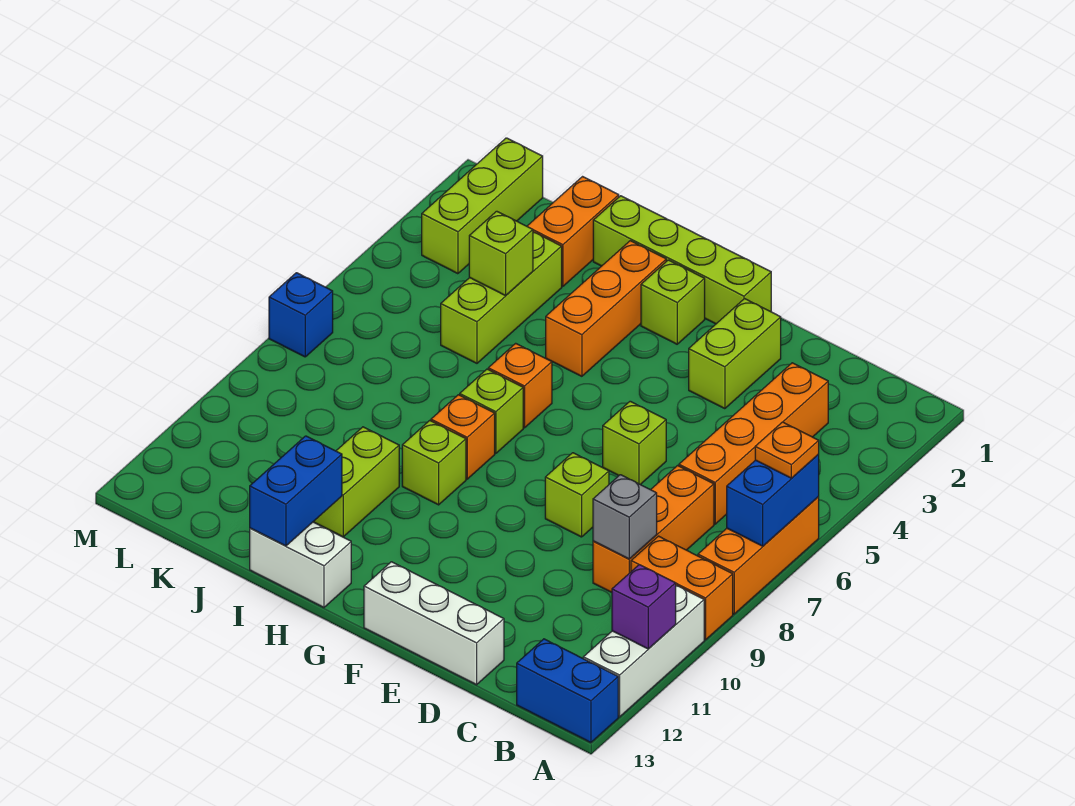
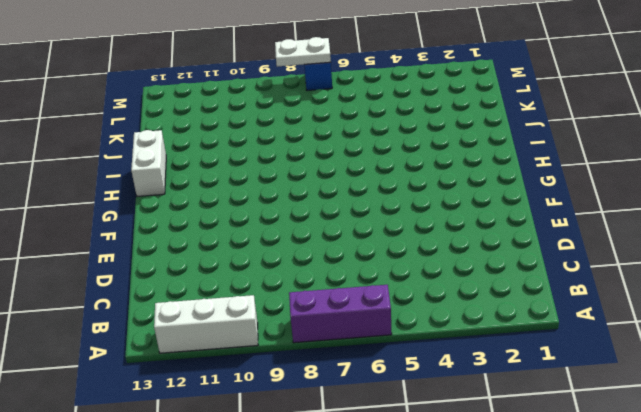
purple brick A6:A8 level 1 -> orange brick A6:A8 level 1
white plate M7:M8 level 2 -> none
none -> orange brick A9:B9 level 1
none -> blue brick A13:B13 level 1
none -> orange brick C3:C6 level 1

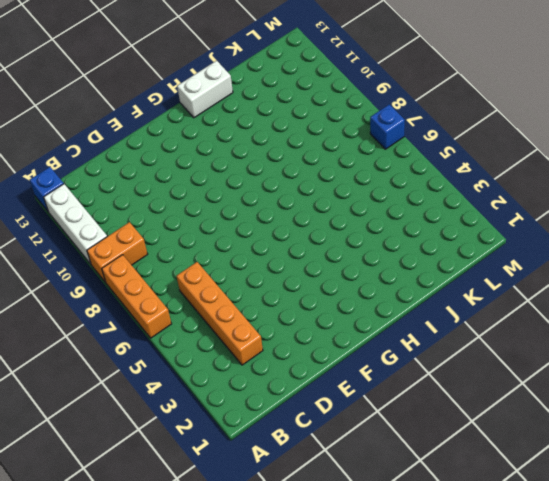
blue brick A13 level 1 -> blue brick A13:B13 level 1
none -> orange brick C7:C9 level 1
none -> white brick D13:F13 level 1
none -> lime brick E2:E3 level 1

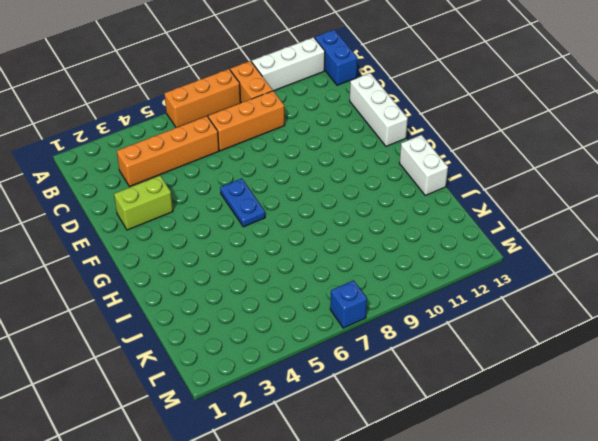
blue plate F6:G6 level 1 -> none
none -> lime brick E6 level 1
none -> lime brick E8 level 1
none -> lime brick F1:I1 level 1

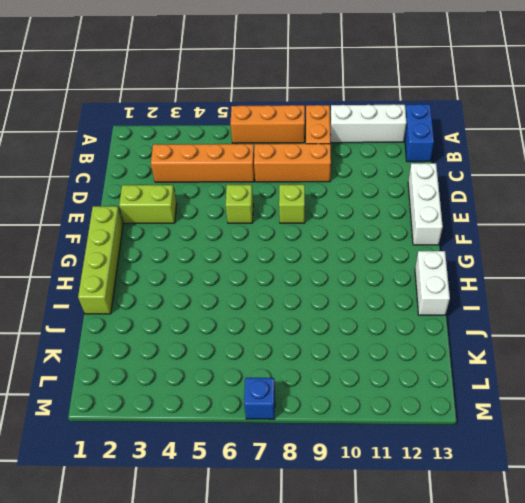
none -> lime brick G2 level 1
none -> orange brick H2:H4 level 1
none -> orange brick H6 level 1

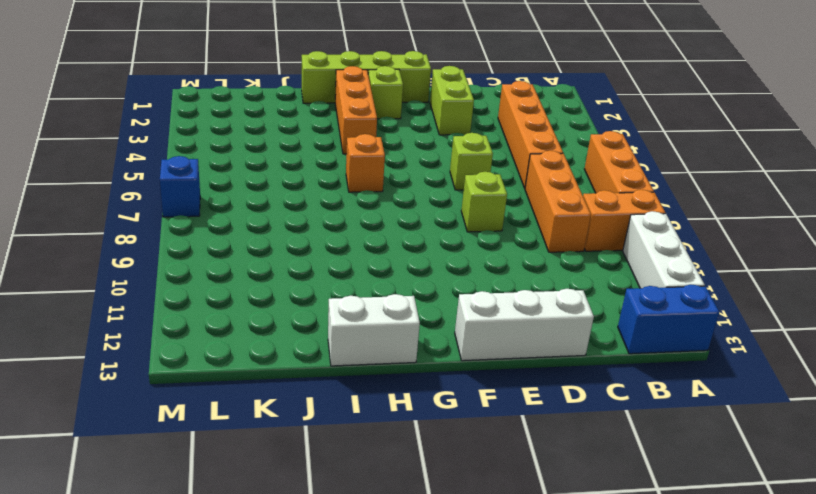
none -> lime brick H7 level 1
none -> orange brick H8 level 1
none -> lime brick H9 level 1

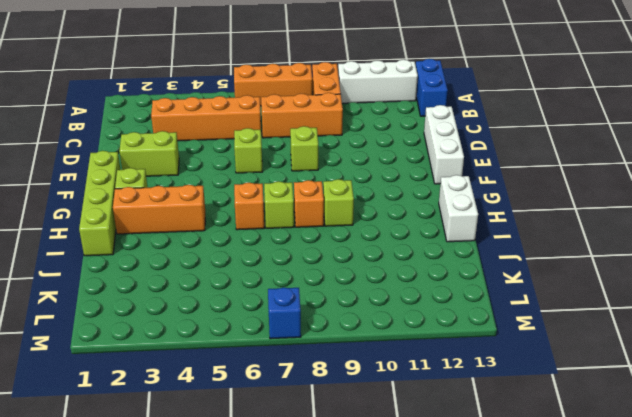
none -> lime brick I10:I11 level 1
none -> orange brick J1:J2 level 1
none -> lime brick J3:J5 level 1

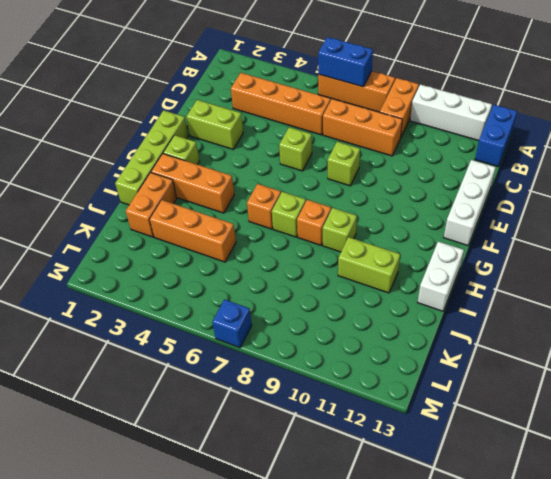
orange brick I2:J2 level 1 -> orange brick J1:J2 level 1
orange brick J3:J5 level 1 -> lime brick J3:J5 level 1
none -> lime brick L1:L3 level 1
none -> purple brick A11 level 2
none -> grey brick C9 level 2

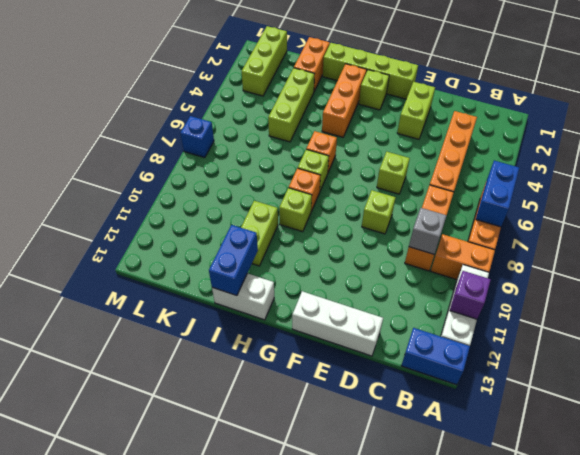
none -> lime brick J4 level 2
none -> orange plate A6 level 3

